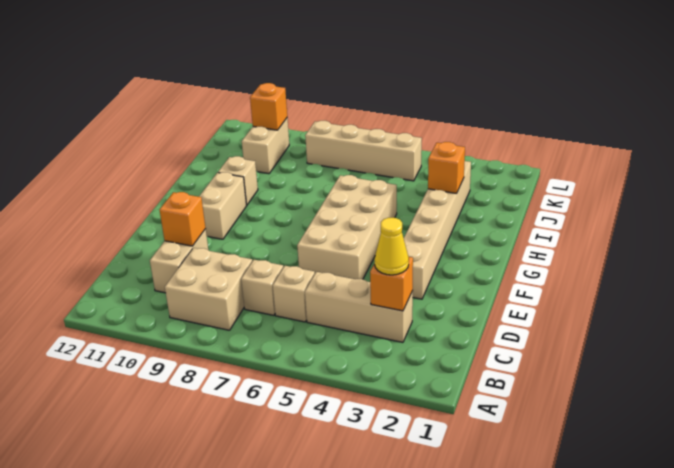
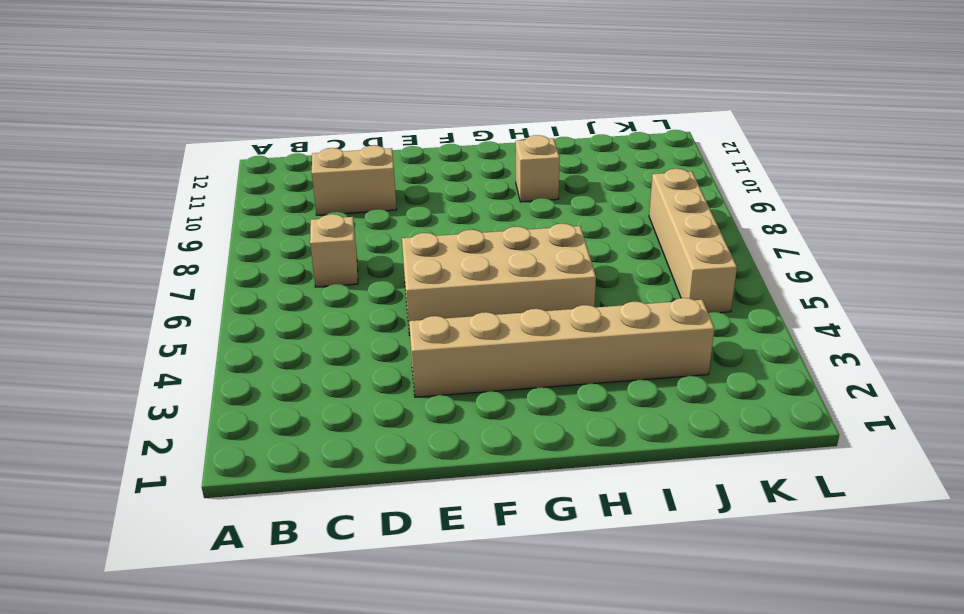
none -> tan brick B8:C9 level 1
none -> tan brick C3:C5 level 1
none -> tan brick C6 level 1

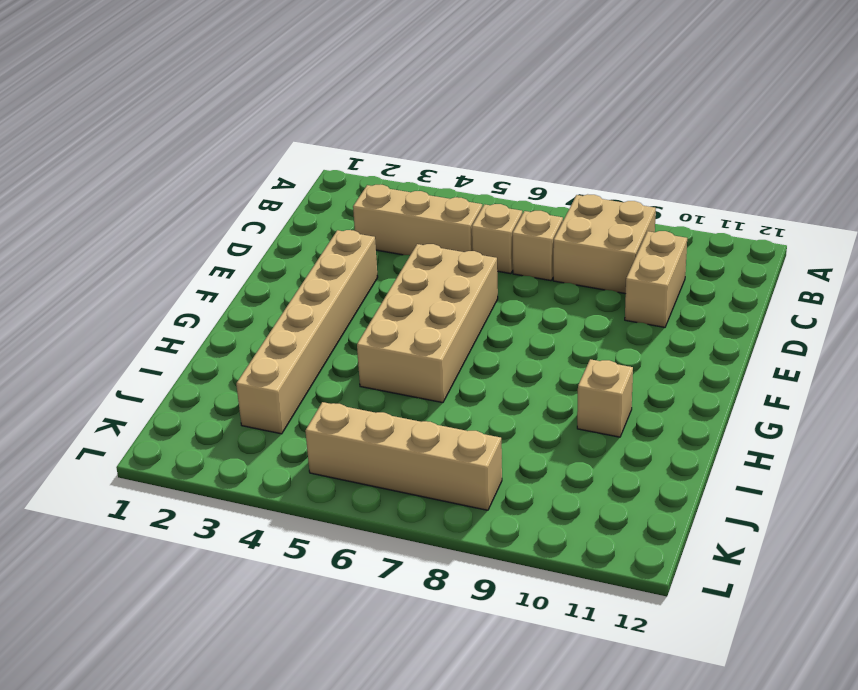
none -> tan brick F10:G10 level 1
none -> tan brick J10:K10 level 1
none -> orange brick C3 level 2

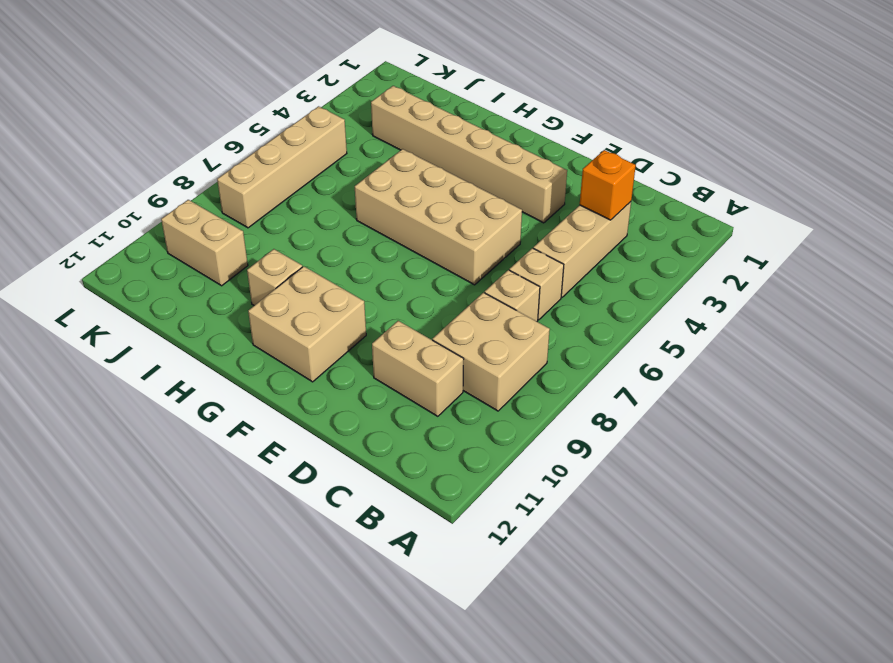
tan brick F10:G11 level 1 -> tan brick F10:G10 level 1
none -> orange brick D10 level 2
none -> orange brick I3 level 2
none -> orange brick K10 level 2

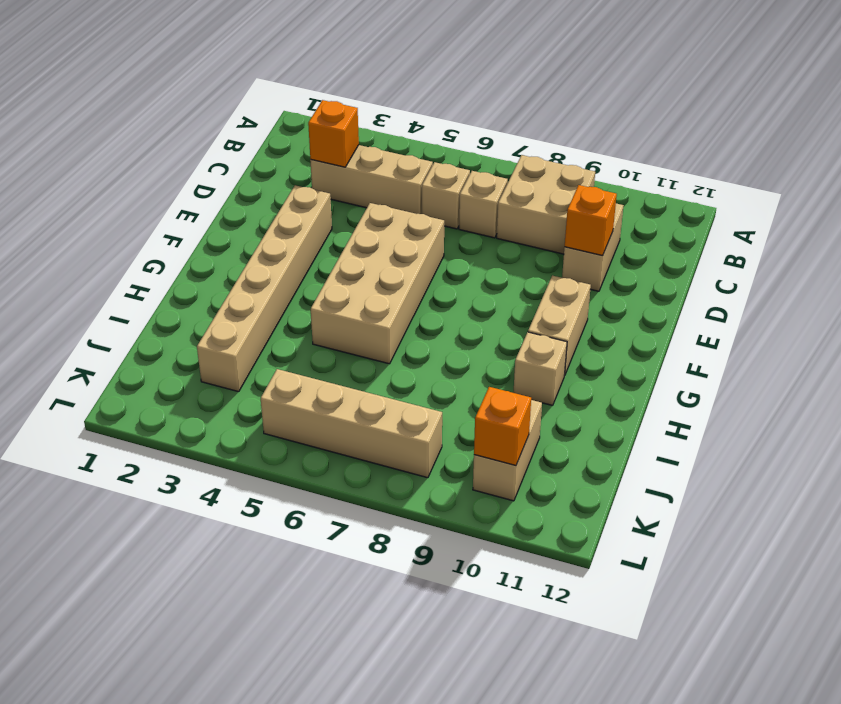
none -> orange brick I3 level 2
none -> yellow cone C3 level 3

